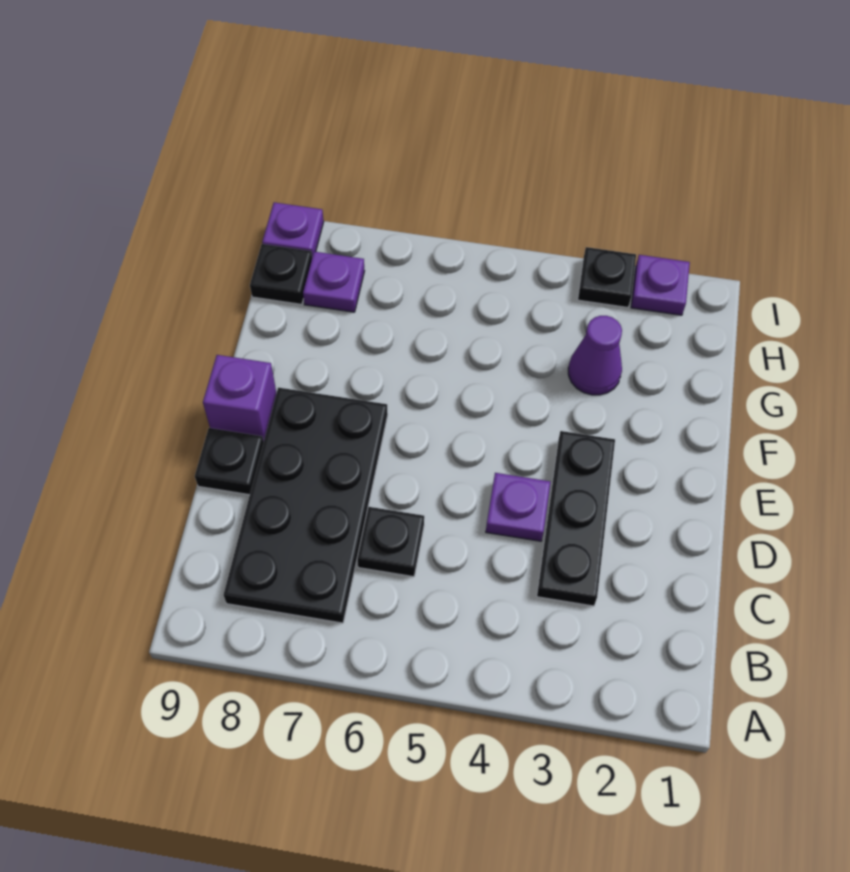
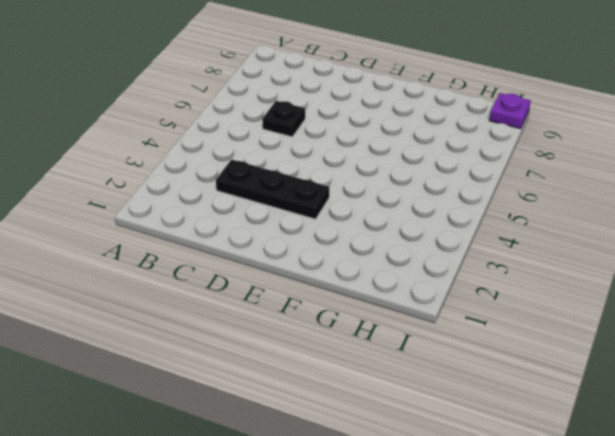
none -> black plate B7:E8 level 1
none -> purple plate D4 level 1
none -> black plate D9 level 1

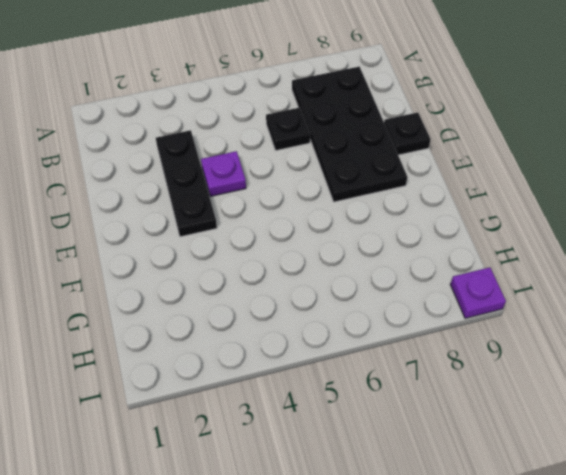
none -> purple brick E9 level 1
none -> purple cone G3 level 1
none -> purple plate H8 level 1

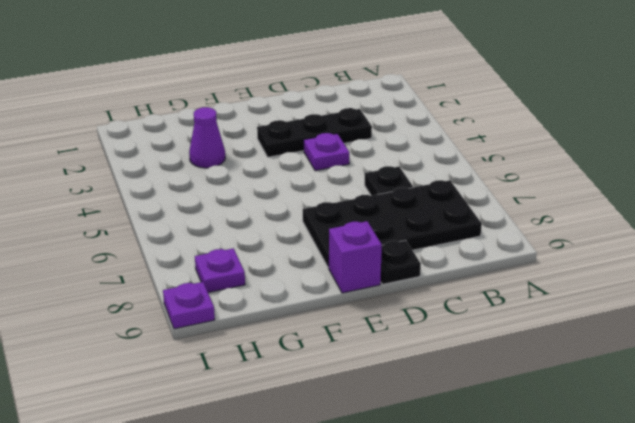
none -> black plate H9 level 1
none -> purple plate I2 level 1
none -> black plate I3 level 1

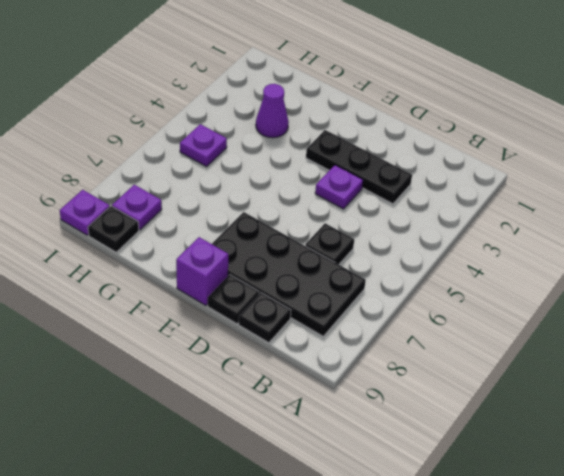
black plate C9 level 1 -> black plate I3 level 1
purple plate H5 level 1 -> purple plate I2 level 1

